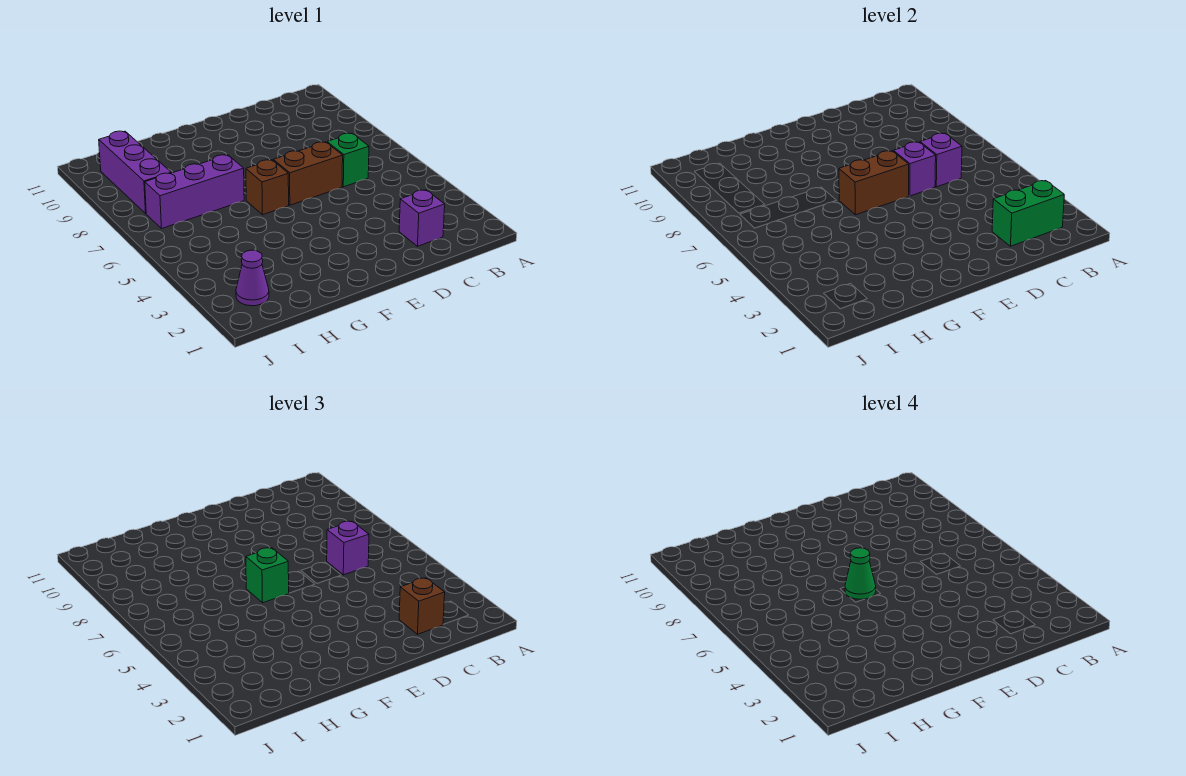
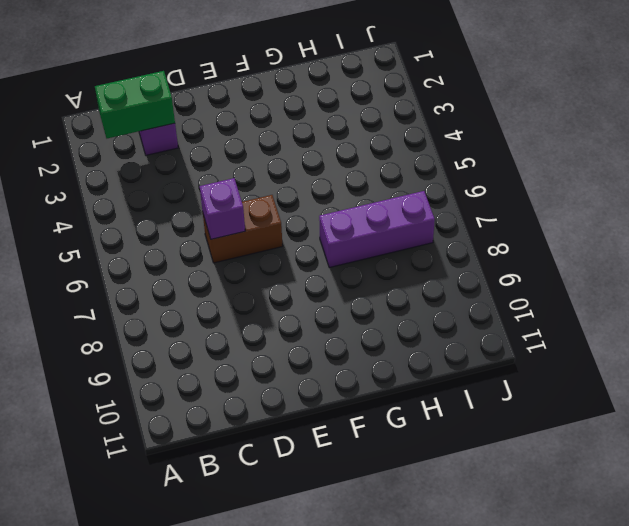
none -> green brick C6 level 1
none -> brown brick F6 level 1
none -> purple cone I2 level 1

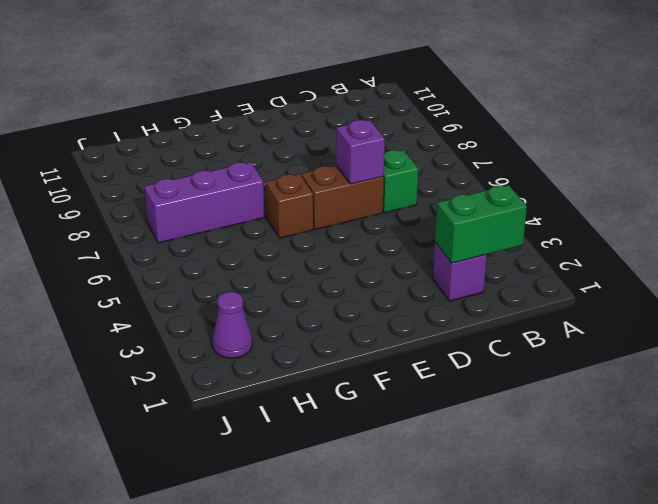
none -> purple brick I8:I10 level 1
none -> purple brick C6 level 2
none -> brown brick E6:F6 level 2

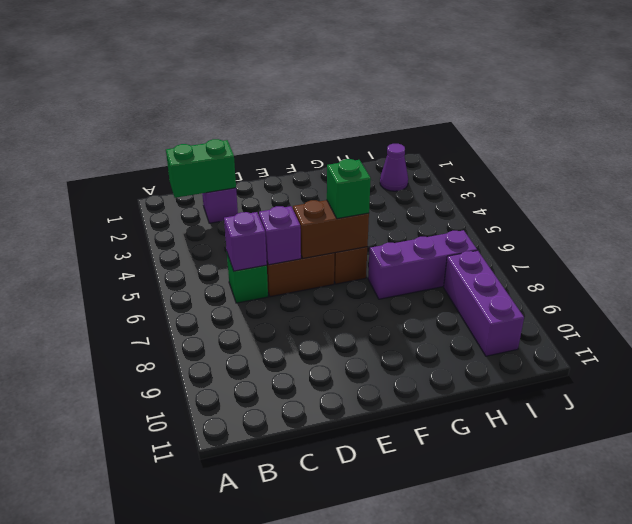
none -> brown brick C2 level 3
none -> purple brick C6 level 3
none -> green cone F6 level 4

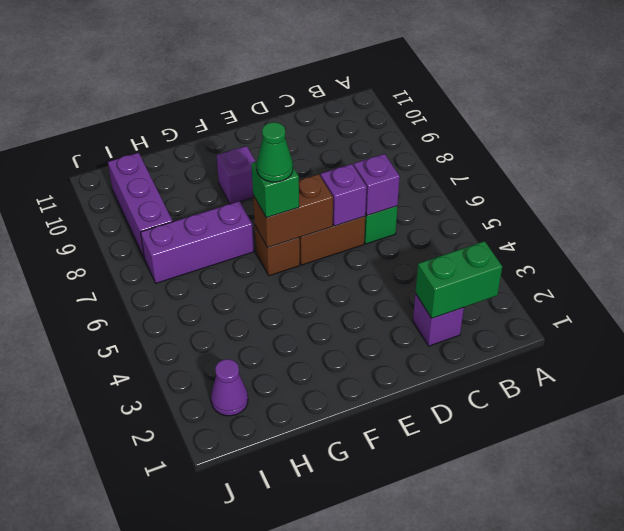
purple brick F9 level 1 -> purple brick C6 level 3
none -> brown brick C2 level 3

